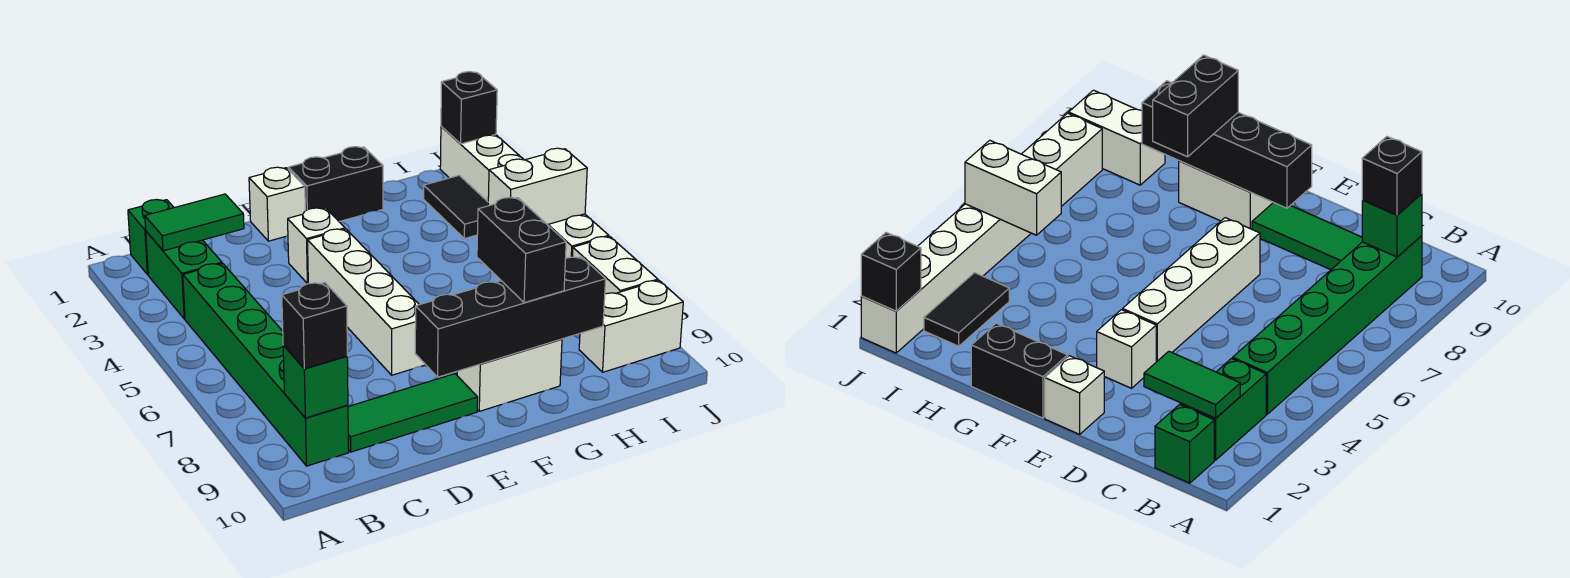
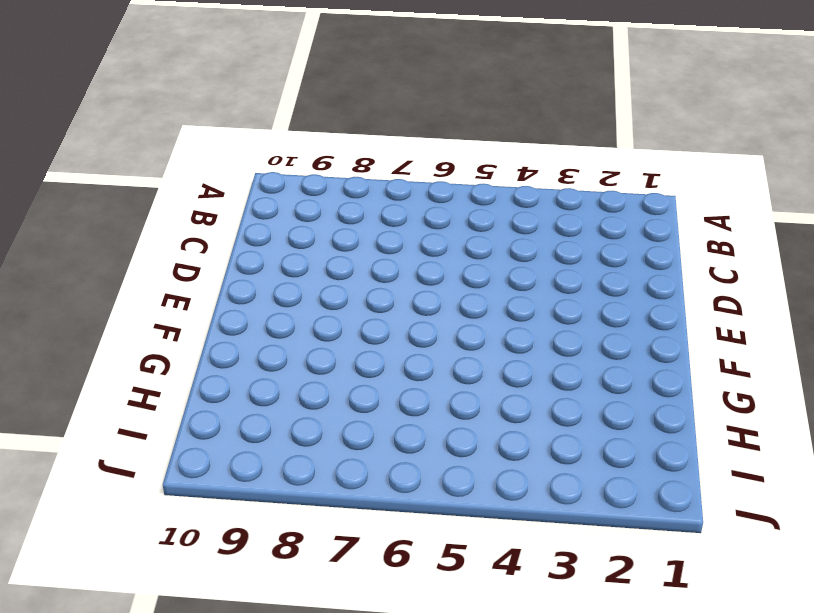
none -> green brick B1 level 1
none -> green brick B2:B3 level 1
none -> green brick B4:B9 level 1

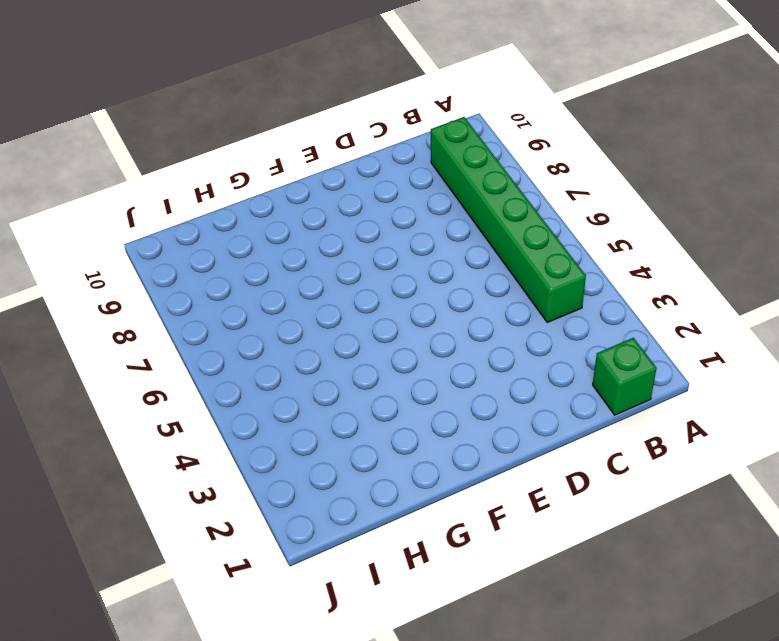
none -> green brick B2:B3 level 1
none -> green tile C9:E9 level 1
none -> white brick E1 level 1

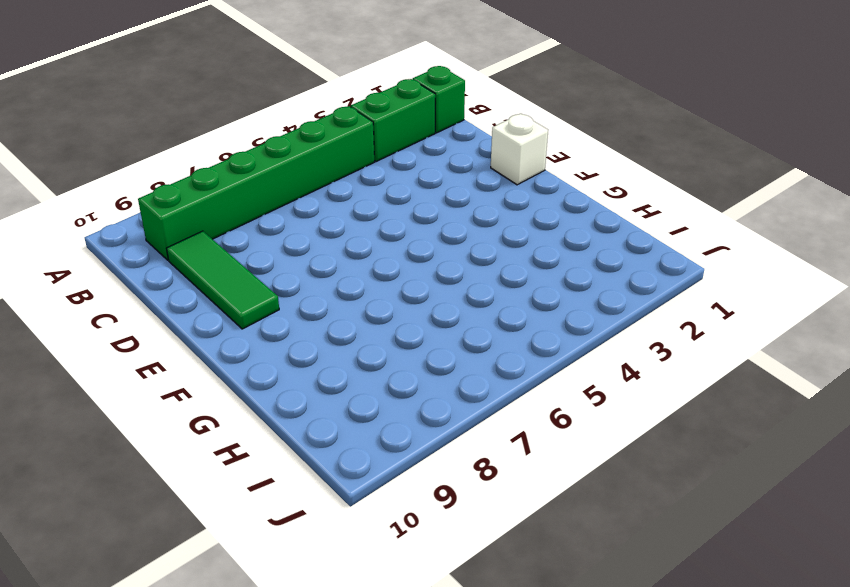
none -> white brick E3 level 1
none -> white brick E4:E7 level 1
none -> black brick F1:G1 level 1

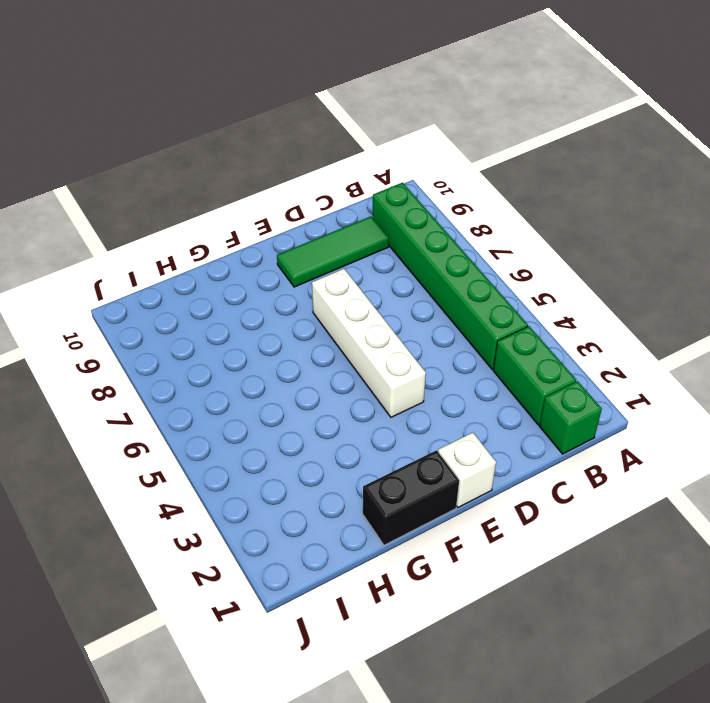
none -> white brick E3 level 1
none -> white brick F9:G9 level 1
none -> black tile I2:I3 level 1

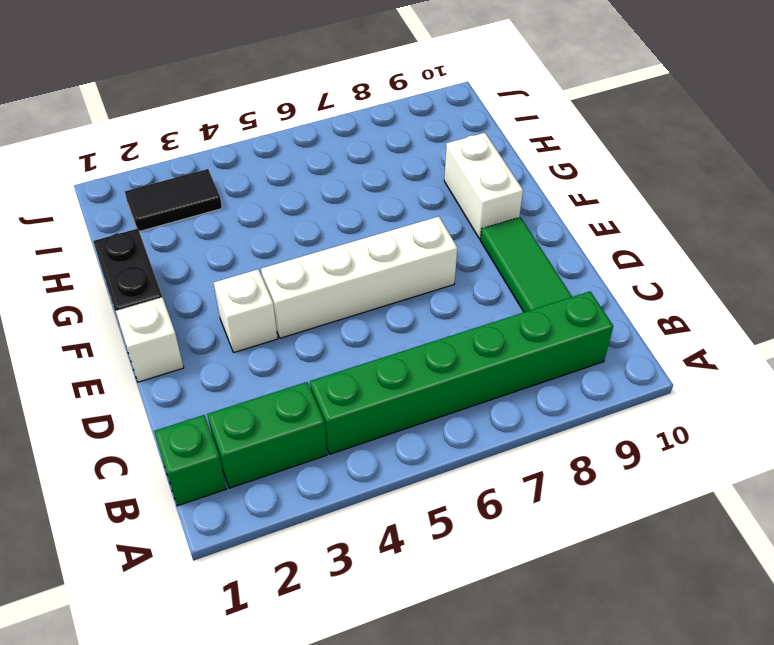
none -> white brick I9:J9 level 1
none -> white brick J1:J6 level 1
none -> white brick J7:J8 level 1

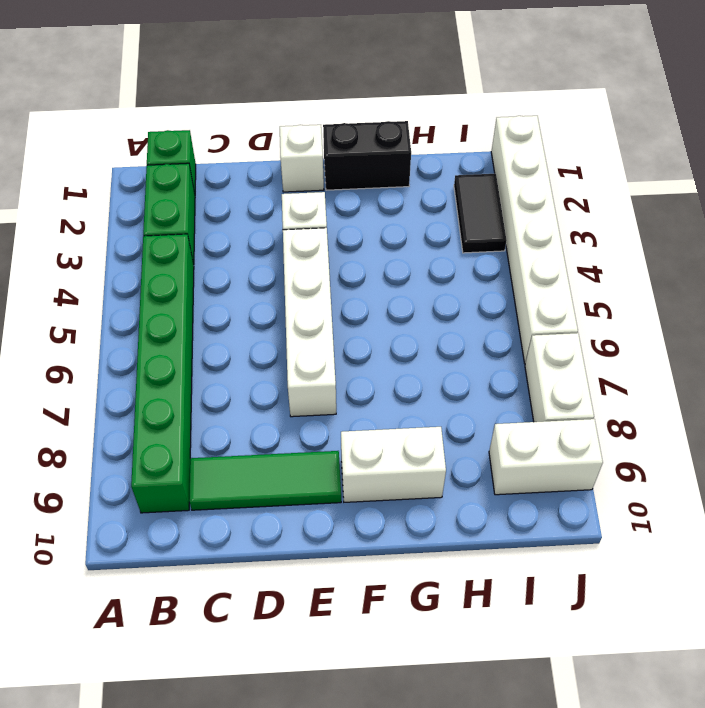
none -> green tile B2:C2 level 2
none -> green brick B9 level 2
none -> black brick E9:H9 level 2

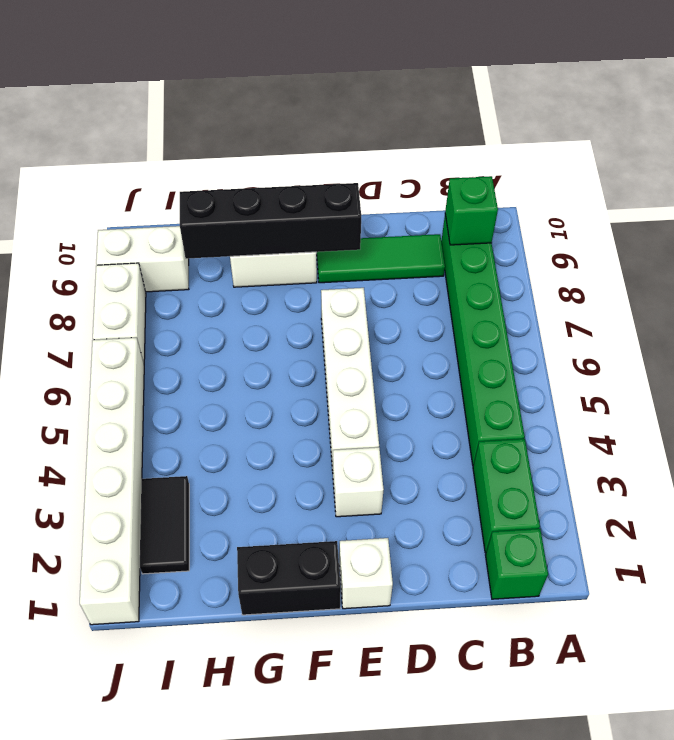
none -> green tile B2:C2 level 2
none -> white brick I5:J5 level 2
none -> black brick J1 level 2

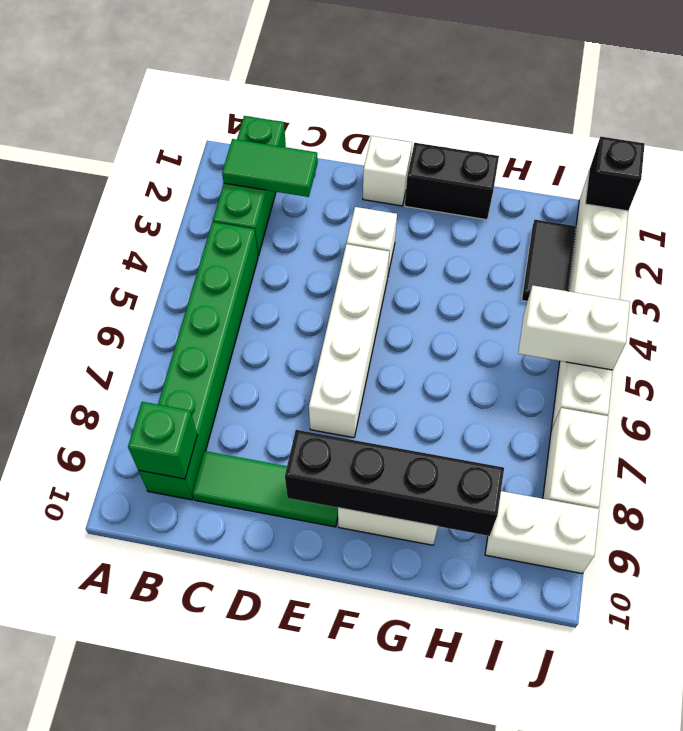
none -> black brick B9 level 3
none -> black brick G8:G9 level 3

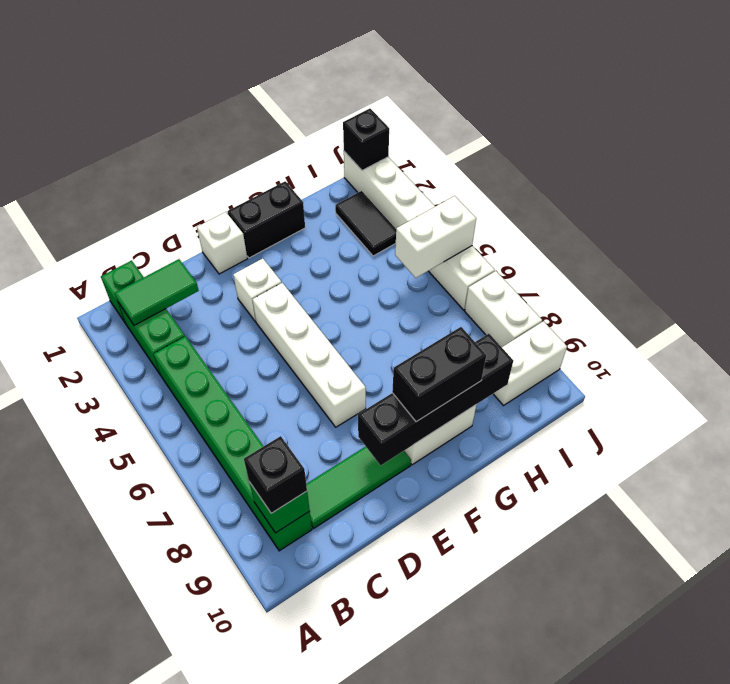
black brick F9:G9 level 3 -> black brick G8:G9 level 3

